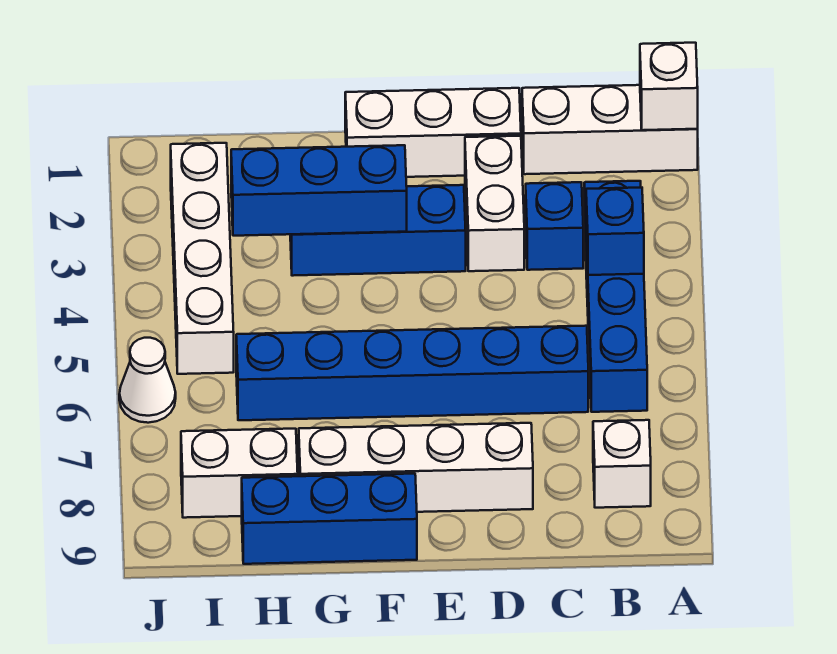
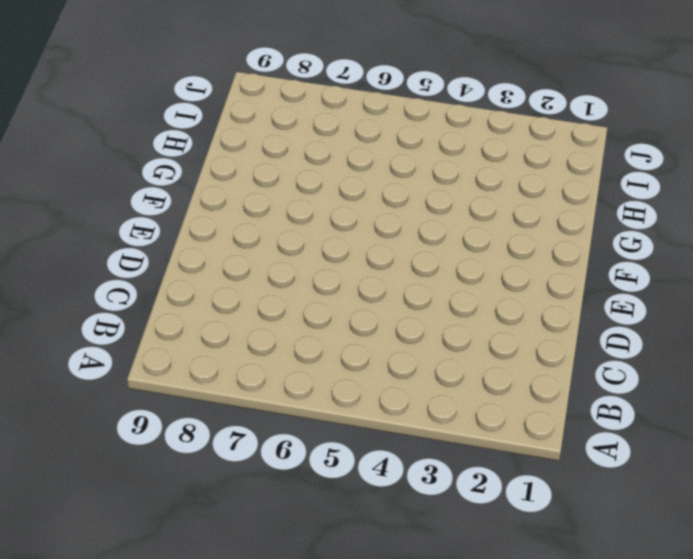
none -> white brick A1:C1 level 1
none -> blue brick B3:B6 level 1
none -> white brick B8 level 1

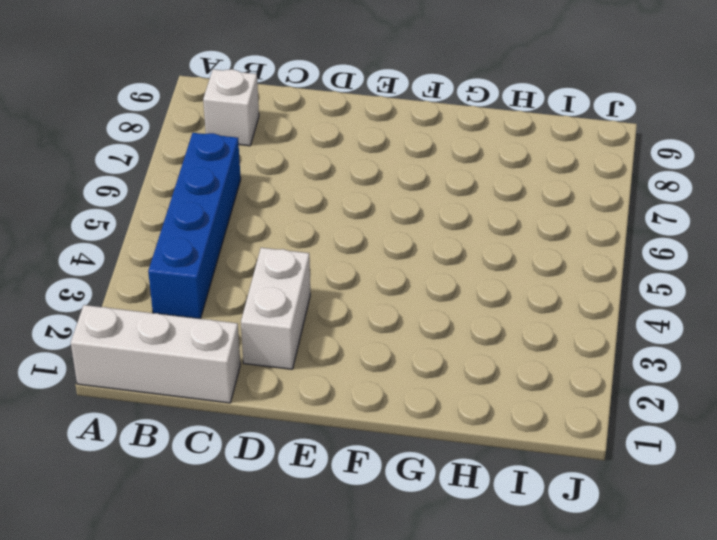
none -> blue brick C3 level 1
none -> blue brick C6:H6 level 1
none -> white brick D1:F1 level 1

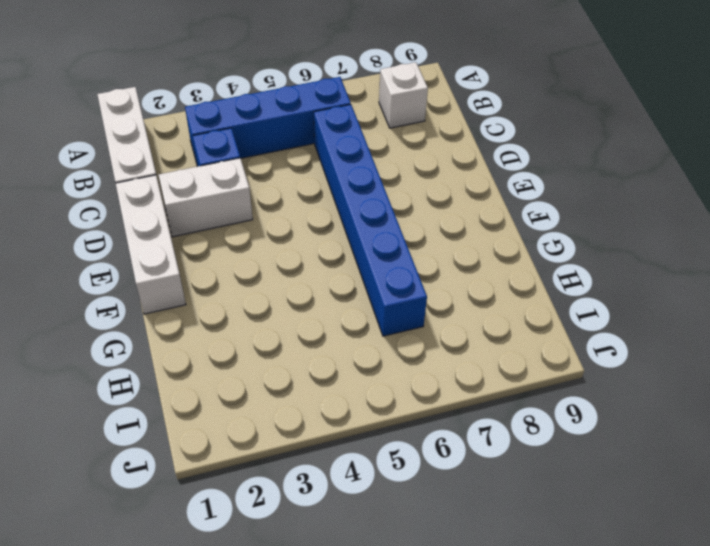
none -> white brick D8:G8 level 1
none -> blue brick E3:G3 level 1
none -> blue brick F9:H9 level 1

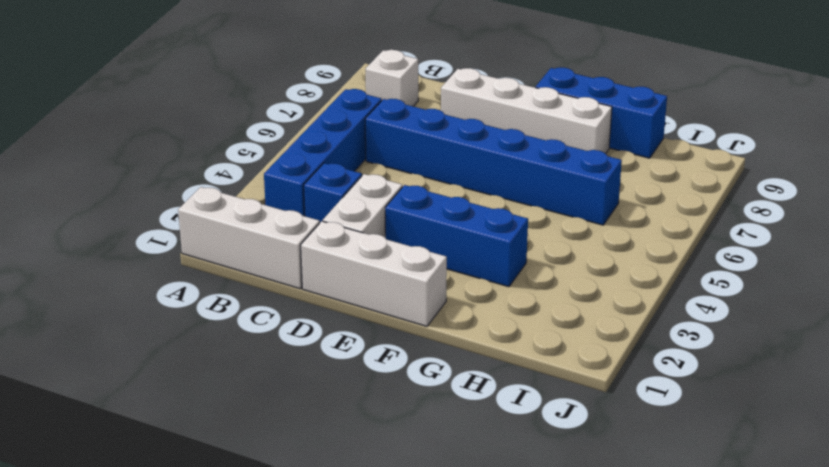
none -> white brick H8:I8 level 1
none -> white brick I2:I5 level 1
none -> white cone J6 level 1

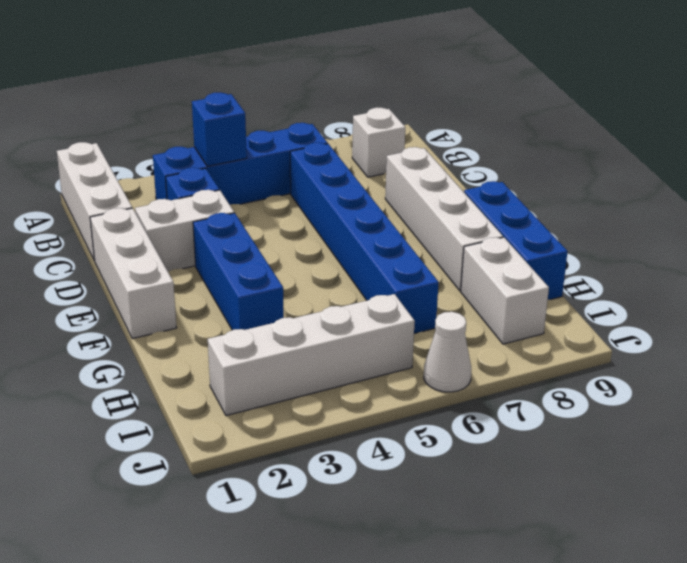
none -> white brick A1 level 2
none -> blue brick F3:H3 level 2

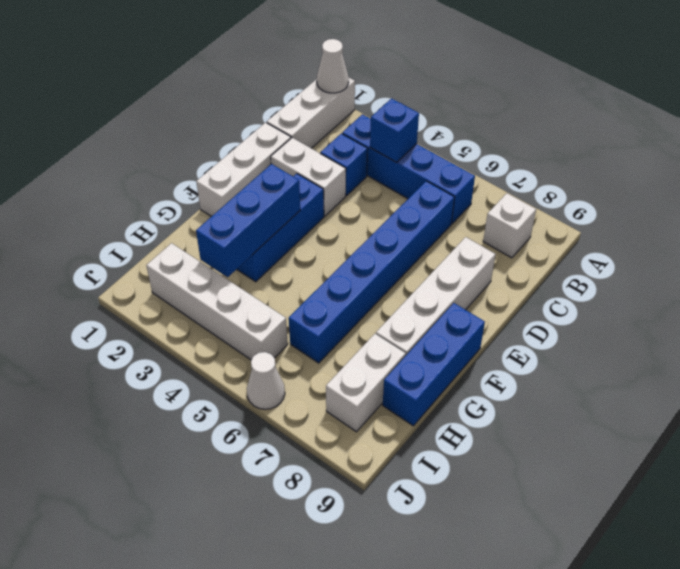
white cone A1 level 2 -> white brick A1 level 2

